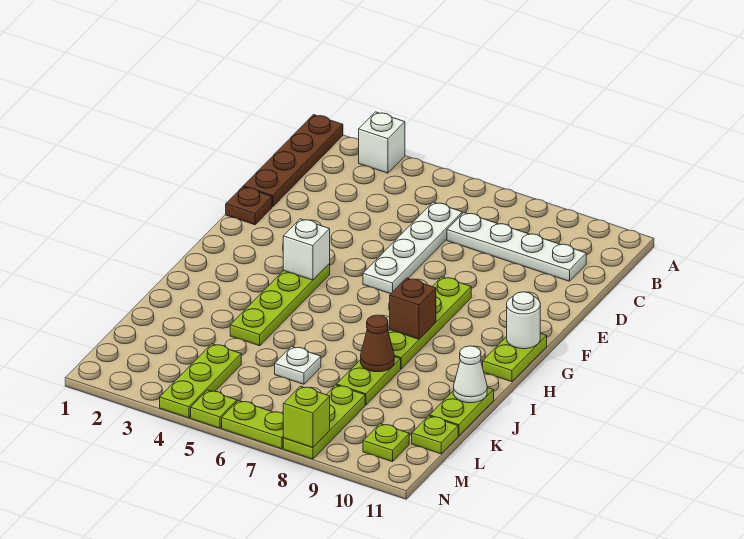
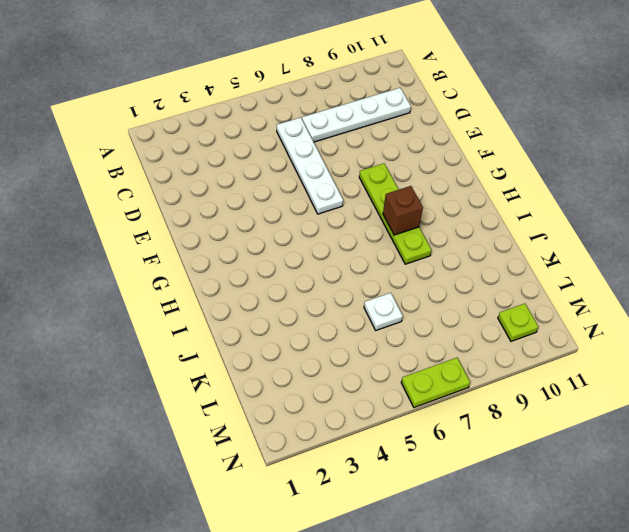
none -> brown plate A1:D1 level 1
none -> white brick A3 level 1
none -> brown plate E1 level 1

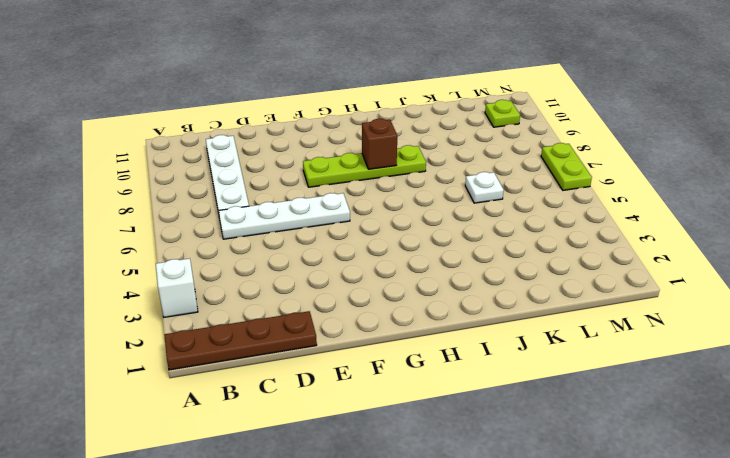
none -> brown plate E1 level 1
none -> lime plate G4:J4 level 1
none -> lime plate G11:H11 level 1

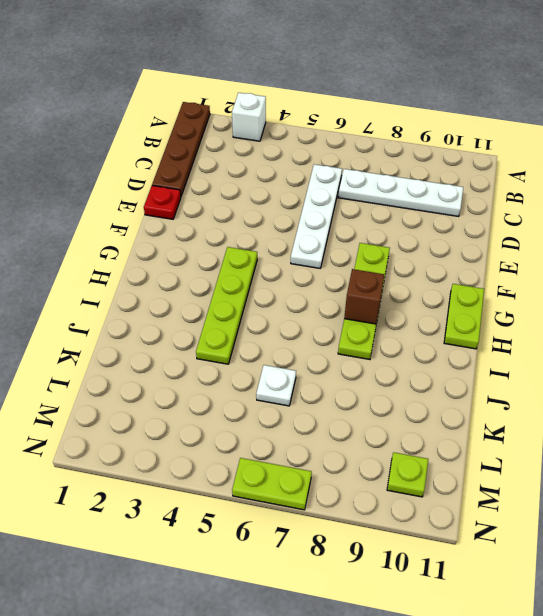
red plate E1 level 1 -> brown plate E1 level 1
none -> lime plate J8:K8 level 1
none -> lime plate J11:K11 level 1
none -> lime plate L4:N4 level 1

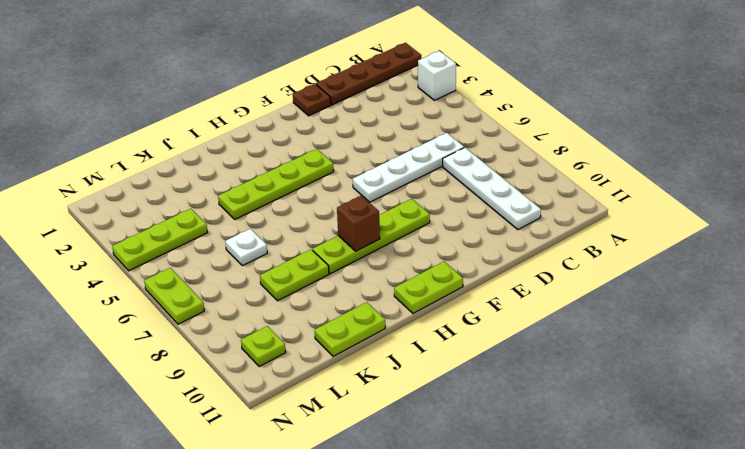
none -> lime plate L8:N8 level 1
none -> lime plate L11 level 1
none -> lime plate N5 level 1

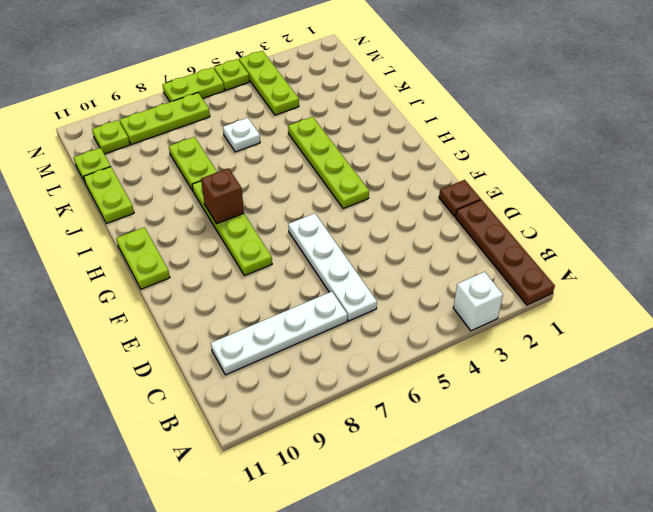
lime plate M7:M9 level 1 -> lime plate L8:N8 level 1
none -> white brick G4 level 2
none -> white round brick G11 level 2
none -> brown cone J8 level 2

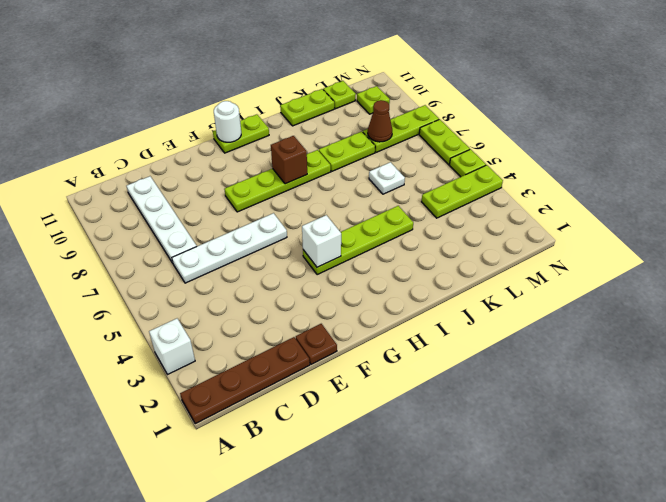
brown cone L8 level 2 -> brown cone J8 level 2
none -> white cone J11 level 2
none -> lime brick N8 level 2

